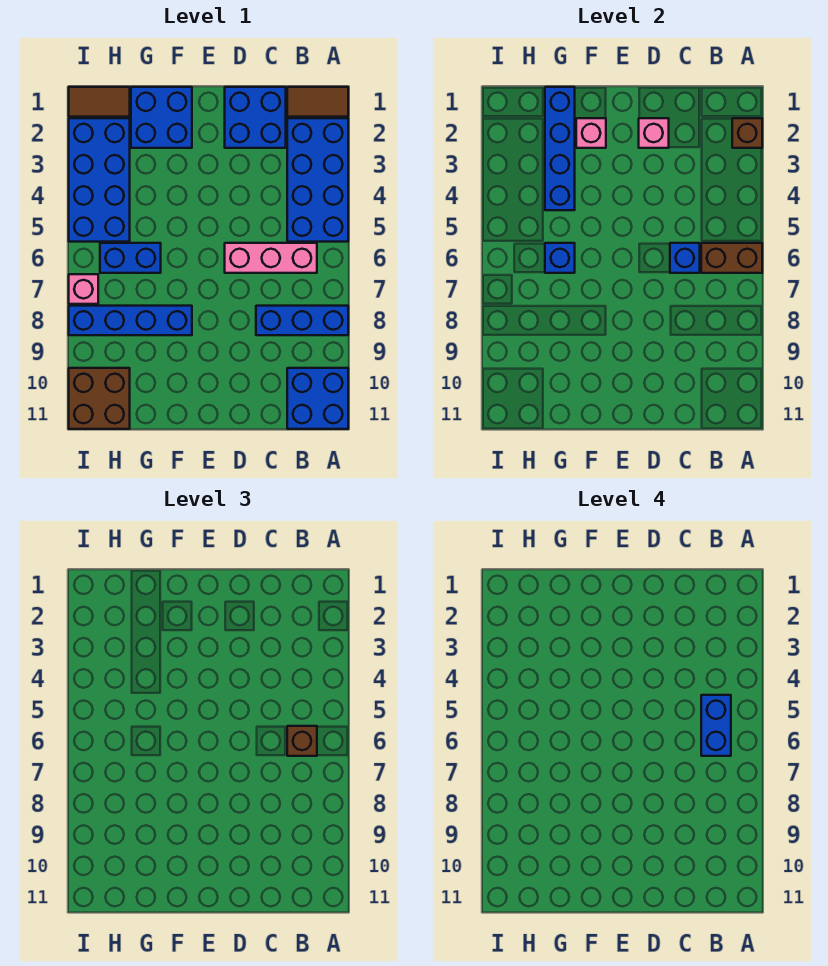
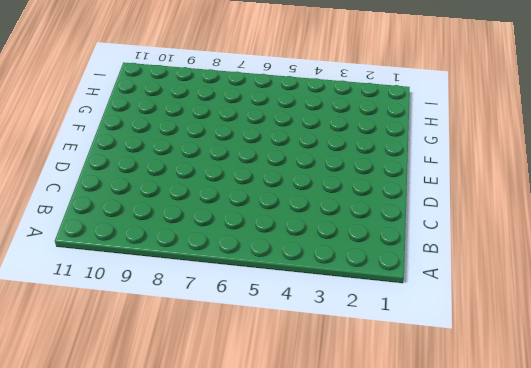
none -> brown tile A1:B1 level 1
none -> blue brick A2:B5 level 1
none -> blue brick A8:C8 level 1

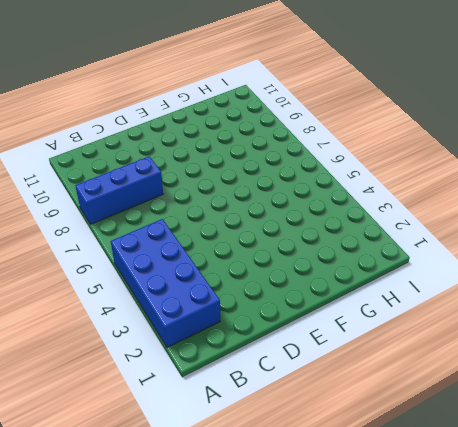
none -> brown tile A1:B1 level 1
none -> blue brick A10:B11 level 1
none -> pink brick B6:D6 level 1

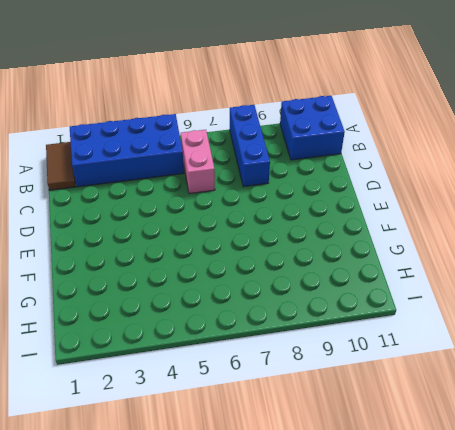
pink brick B6:C6 level 1 -> pink brick B6:D6 level 1
none -> blue brick C1:D2 level 1
none -> blue brick F1:G2 level 1
none -> blue brick F8:I8 level 1

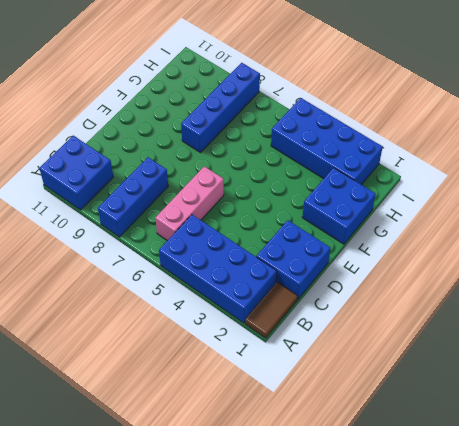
none -> blue brick G6:H6 level 1
none -> brown tile H1:I1 level 1
none -> brown brick H10:I11 level 1

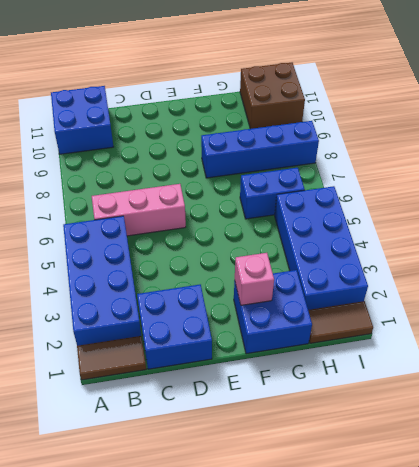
none -> blue brick A8:C8 level 1
none -> pink brick I7 level 1
none -> brown brick A2 level 2

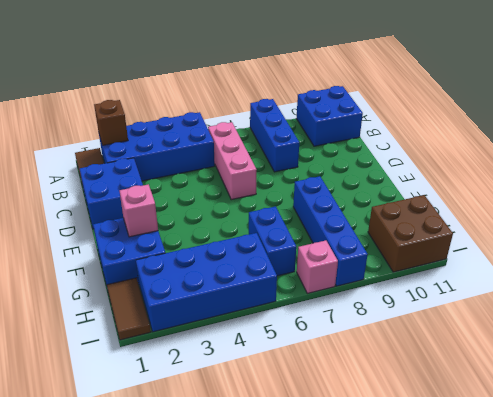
none -> brown brick A6:B6 level 2
none -> blue brick C6 level 2
none -> pink brick D2 level 2

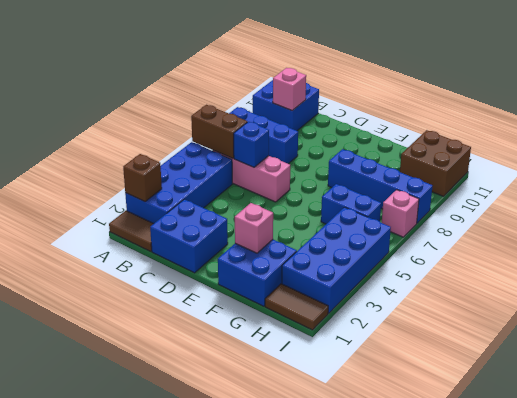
pink brick B10 level 2 -> pink brick D2 level 2
none -> blue brick G1:G4 level 2
none -> blue brick G6 level 2
none -> brown brick B6 level 3

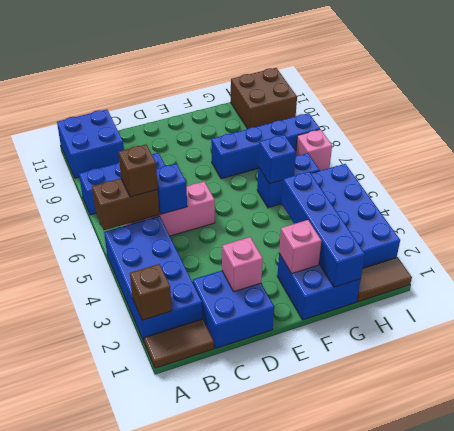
none -> blue brick B5:B6 level 4

